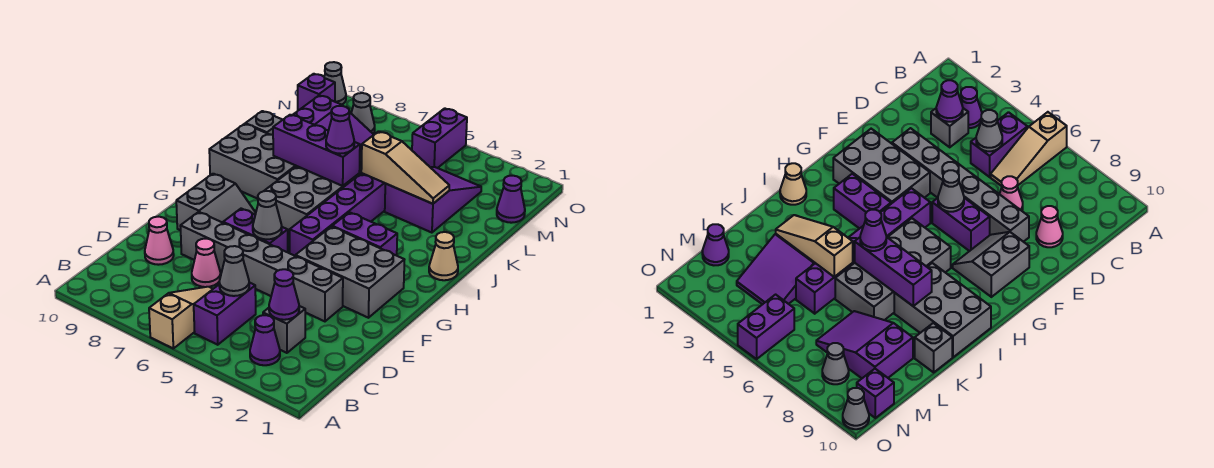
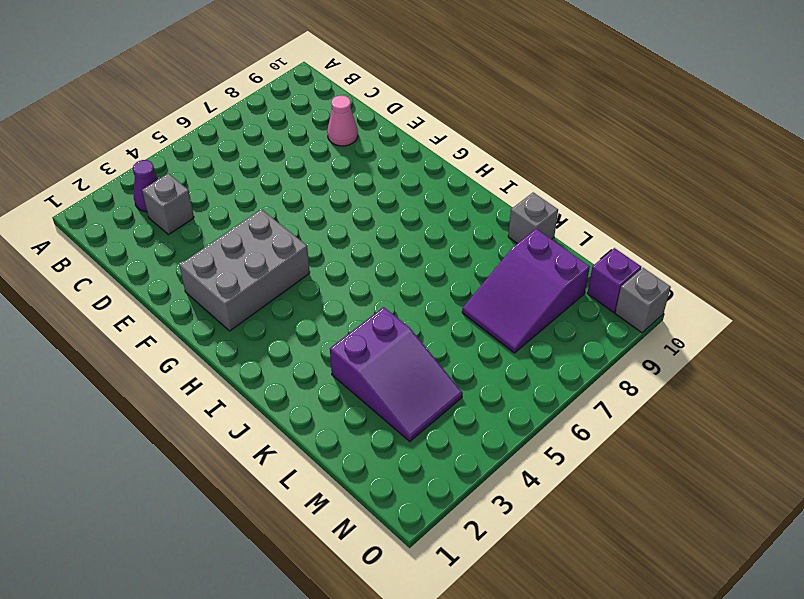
grey brick O10 level 1 -> grey cone O10 level 1
none -> tan slope A6:C6 level 1 top A
none -> purple brick B5:C5 level 1
none -> pink cone D7 level 1

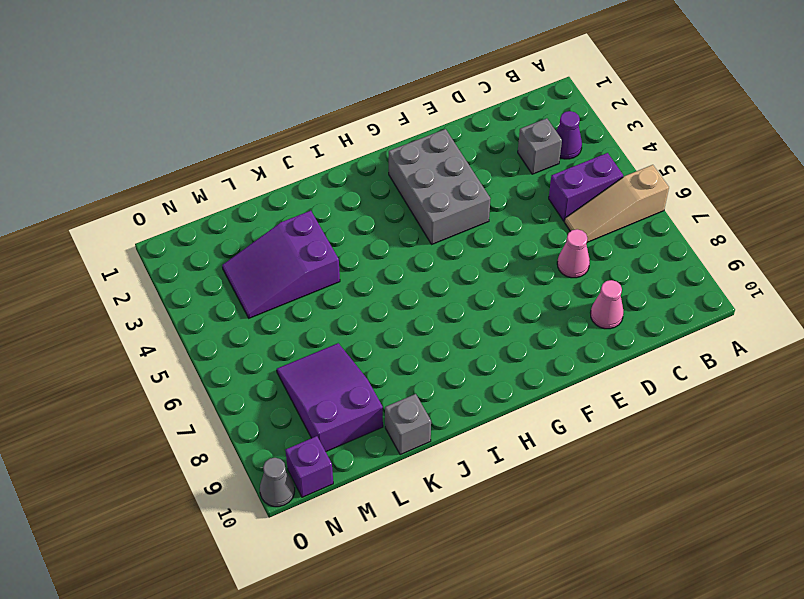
none -> grey brick E3:E8 level 1
none -> purple brick F6:F7 level 1
none -> grey slope F8:G9 level 1 top 9

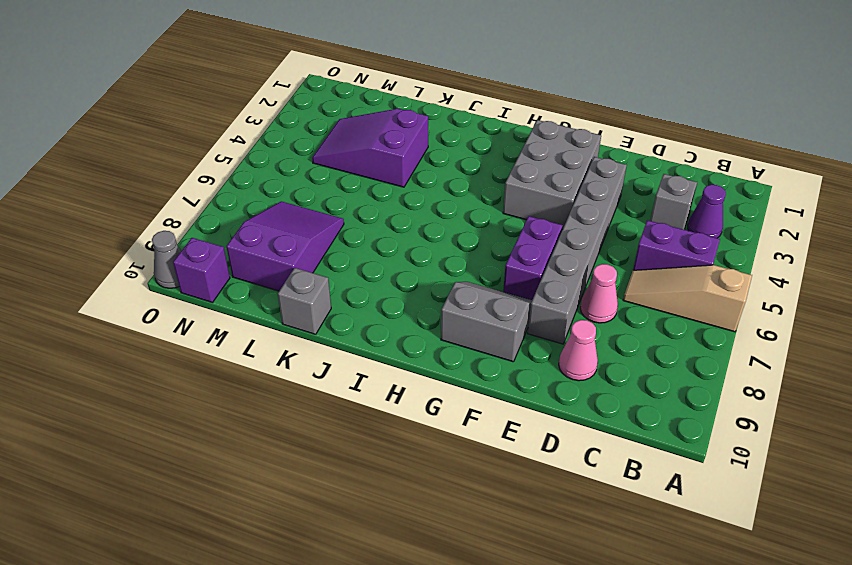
none -> purple brick G5:L5 level 1
none -> purple brick H3:H4 level 1
none -> grey brick H6:K7 level 1

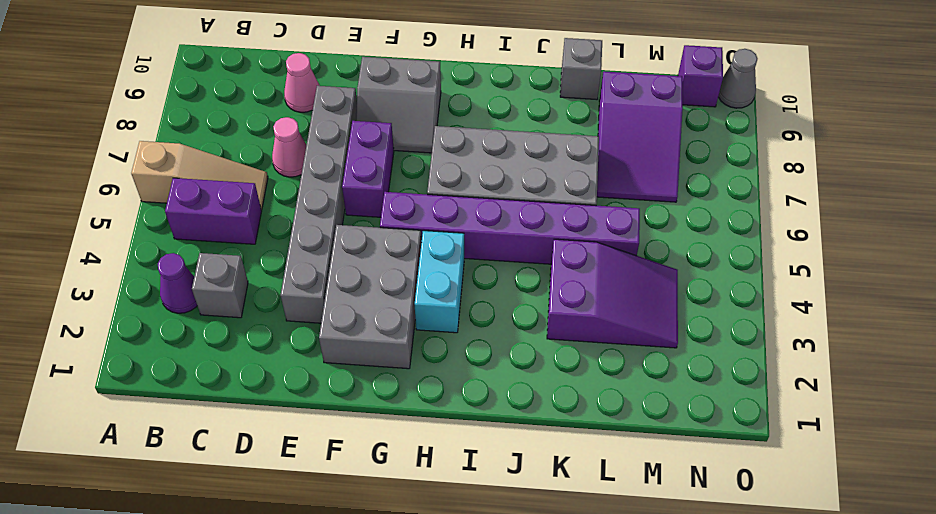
cyan brick H3:H4 level 1 -> purple brick H3:H4 level 1
none -> tan cone I1 level 1
none -> grey brick I8:J10 level 1
none -> purple cone M1 level 1

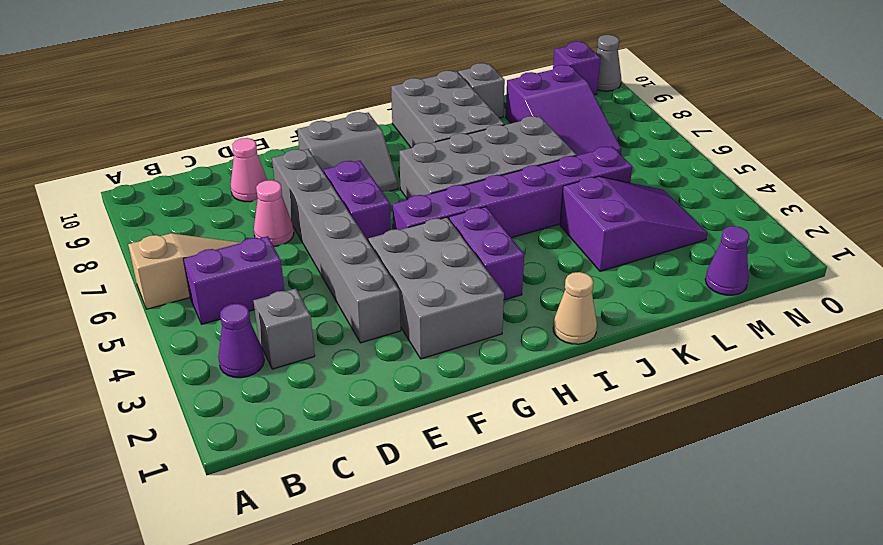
none -> purple brick N5:O5 level 1
none -> grey cone N8 level 1
none -> purple cone C3 level 2

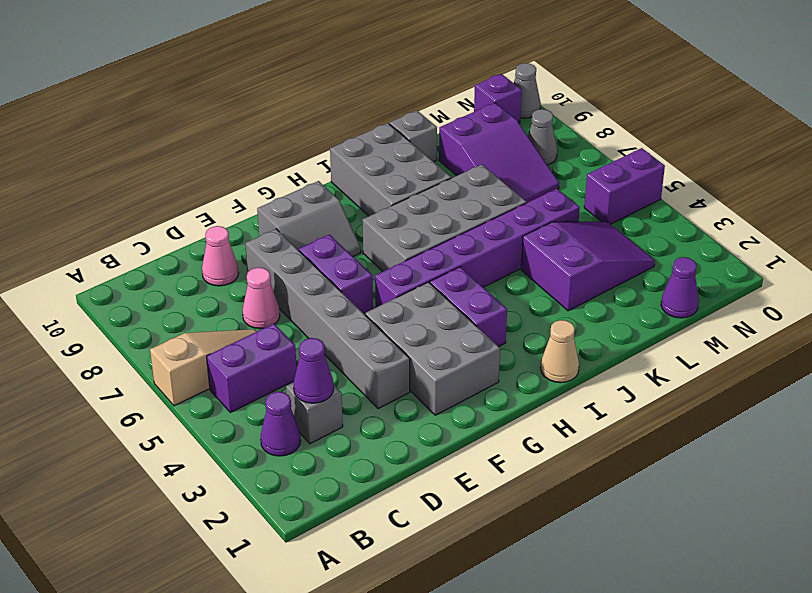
none -> grey cone C5 level 2
none -> grey cone F6 level 2
none -> purple brick J6:J8 level 2

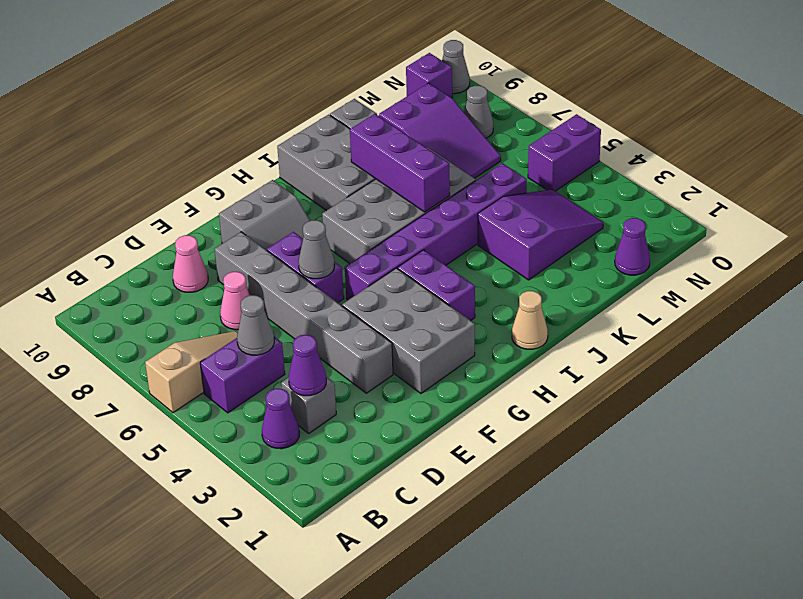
none -> tan slope K3:K5 level 2 top 5
none -> purple cone J6 level 3

